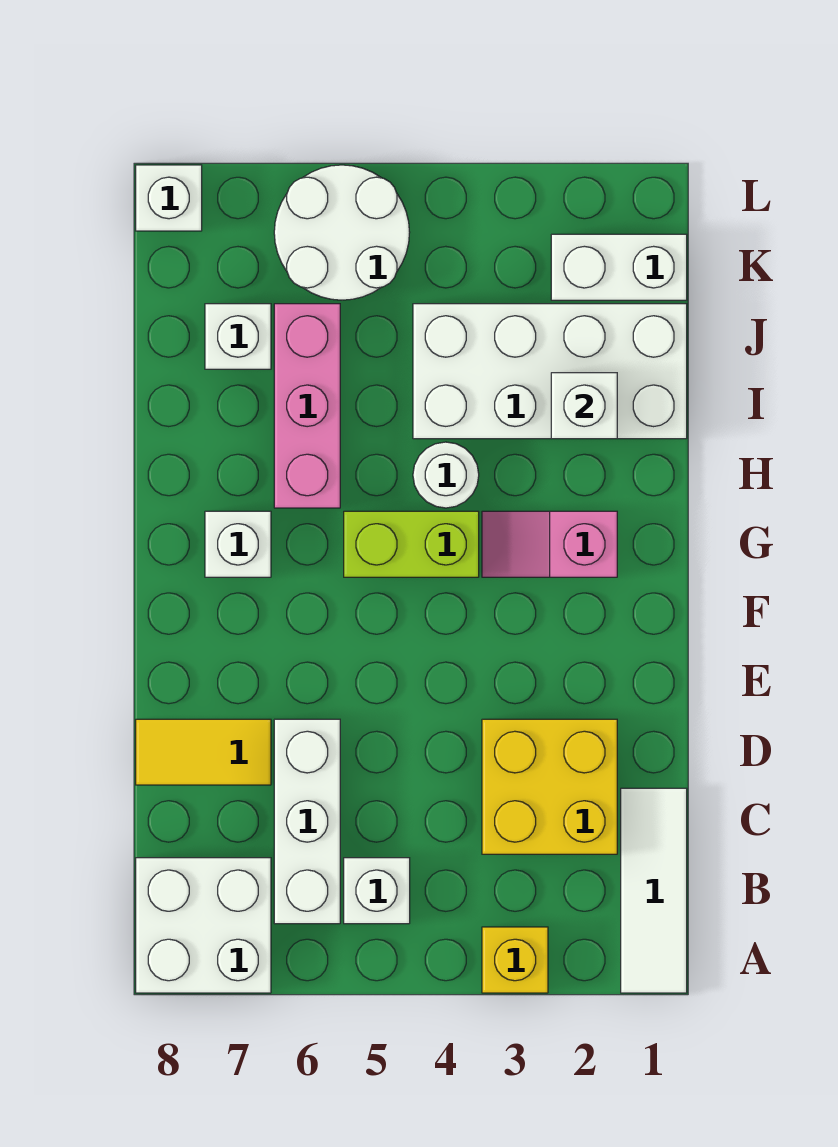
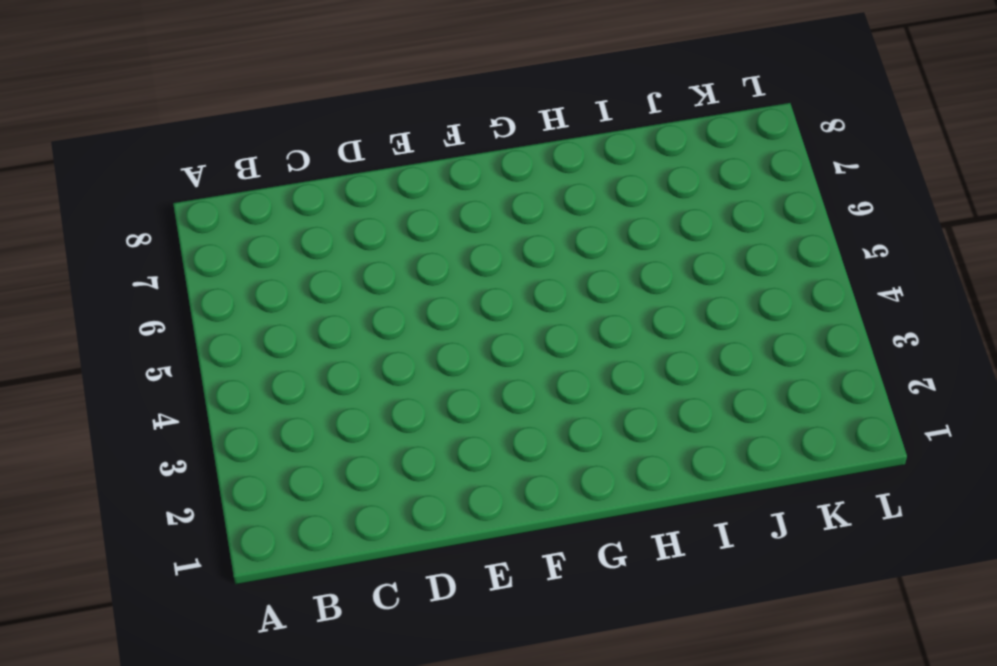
none -> white tile A1:C1 level 1
none -> yellow brick A3 level 1
none -> white brick A7:B8 level 1

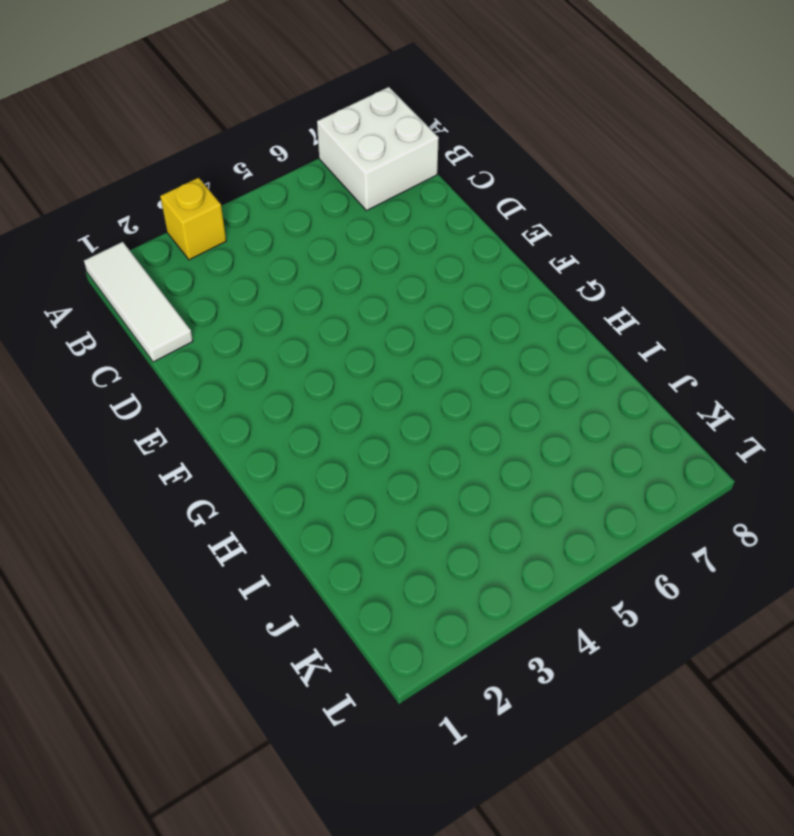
none -> white brick B5 level 1
none -> white brick B6:D6 level 1
none -> yellow brick C2:D3 level 1

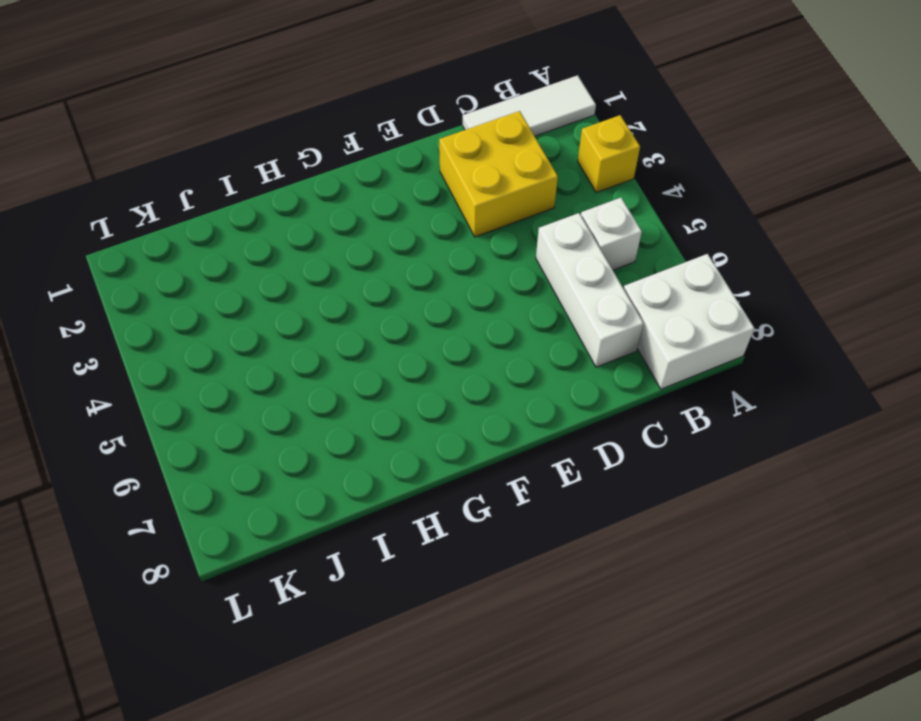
white brick C5:C7 level 1 -> white brick B6:D6 level 1
none -> yellow tile D7:D8 level 1
none -> pink slope G2:G3 level 1 top 2
none -> lime brick G4:G5 level 1

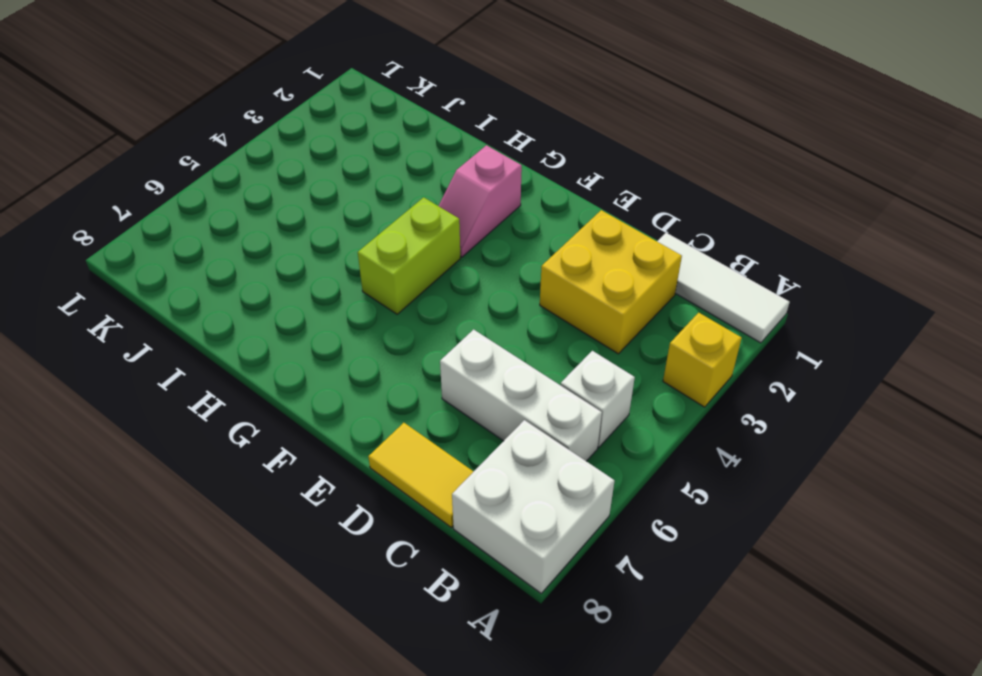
yellow tile C8:D8 level 1 -> yellow tile D7:D8 level 1
none -> white brick G7 level 1
none -> white round brick H4 level 1
none -> pink brick H6:J6 level 1

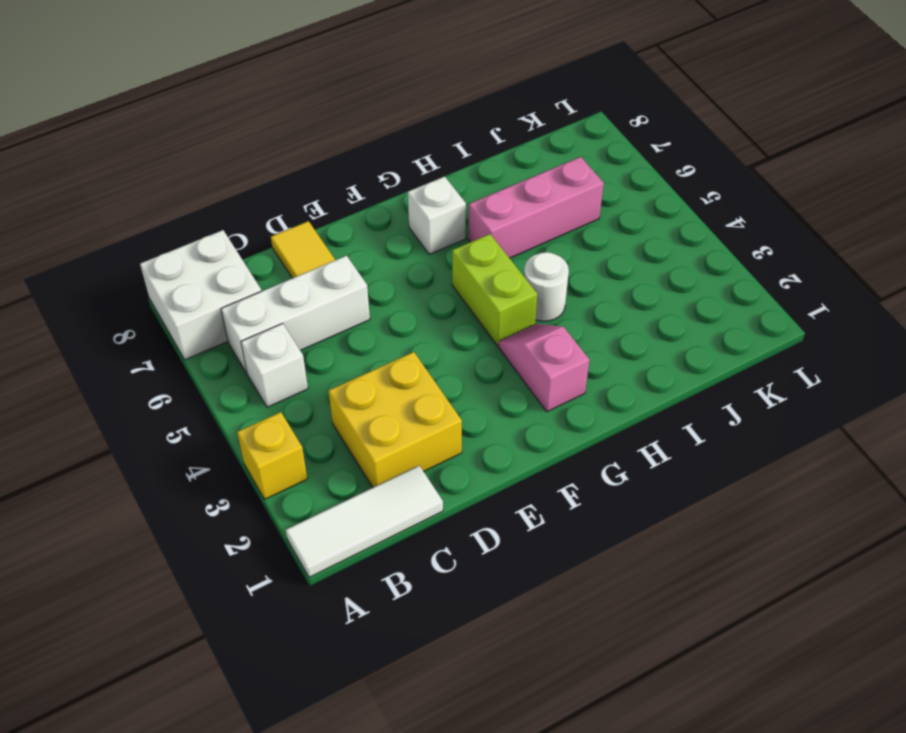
none -> white brick I1:J4 level 1
none -> white brick J7 level 1
none -> white brick K1:K2 level 1

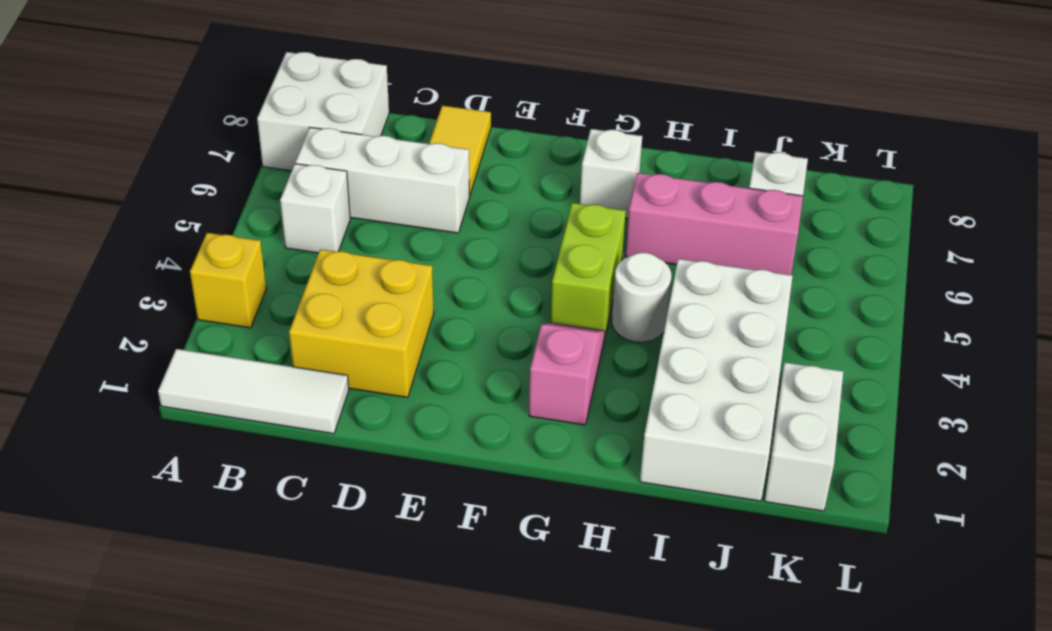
none -> white round brick K5:L6 level 1
none -> white brick L8 level 1
none -> white brick I2 level 2

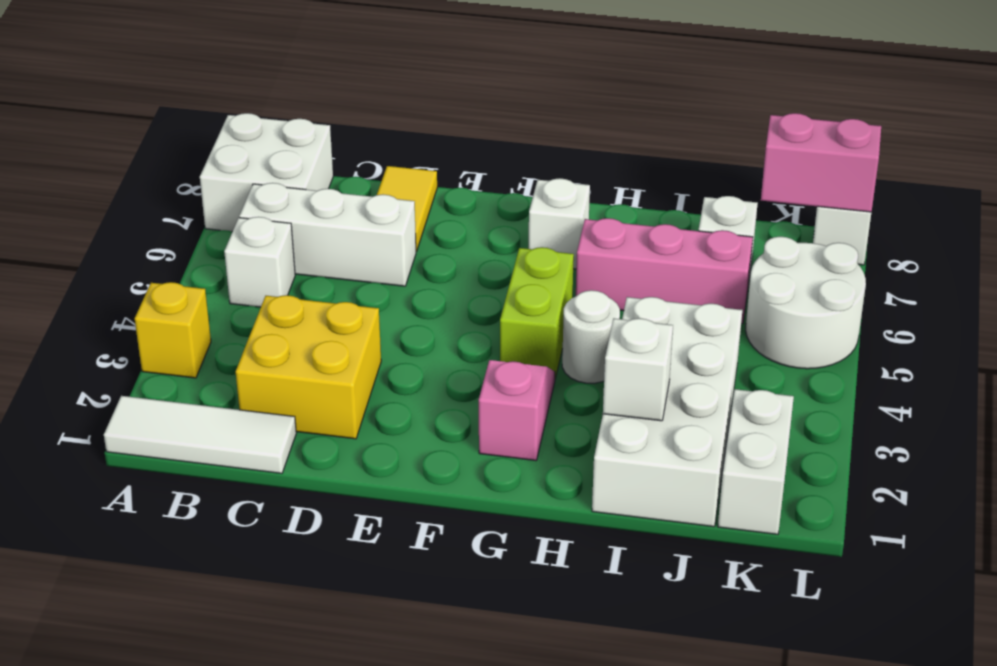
pink brick K8:L8 level 2 -> none

